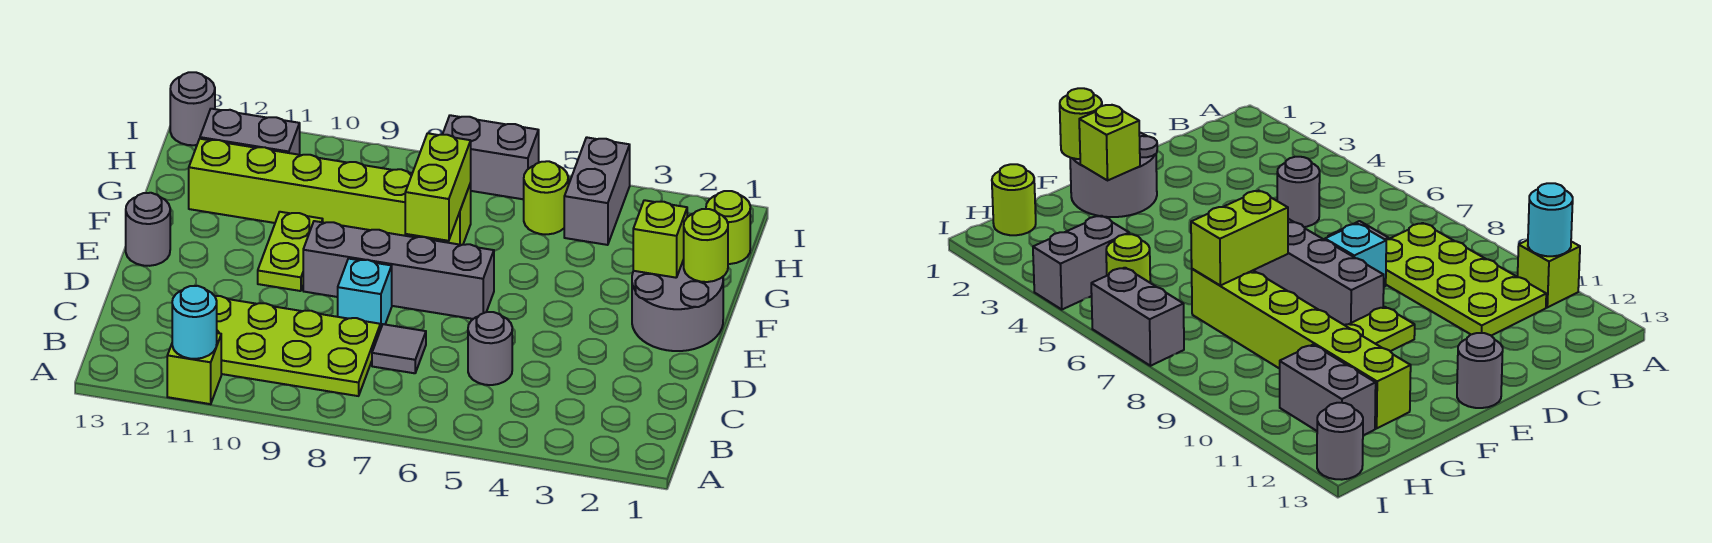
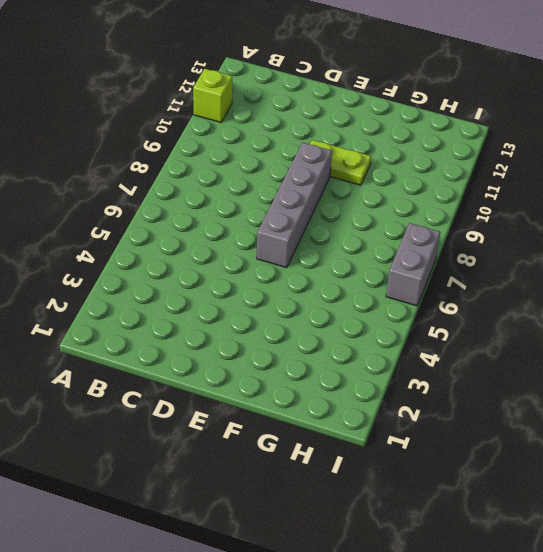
none -> lime plate B8:C11 level 1
none -> grey round brick C5 level 1
none -> grey tile C7 level 1

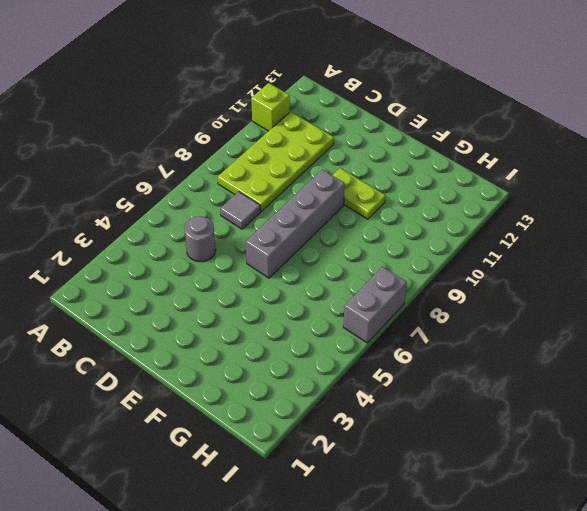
none -> cyan brick D8 level 1
none -> grey round brick E1:F2 level 1
none -> grey round brick E13 level 1

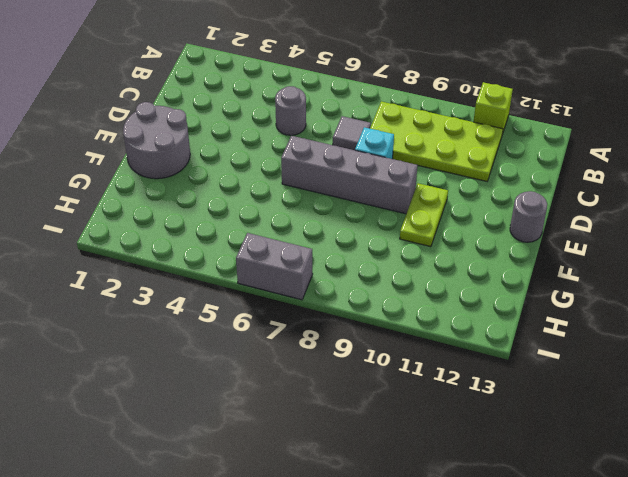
none -> lime brick G7:G12 level 1
none -> lime round brick H1 level 1
none -> grey brick H4:I4 level 1

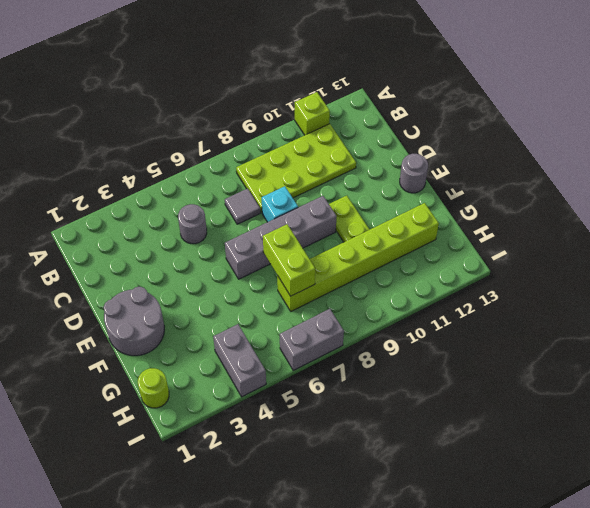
none -> lime round brick H5 level 1
none -> grey brick H11:H12 level 1
none -> grey round brick I13 level 1

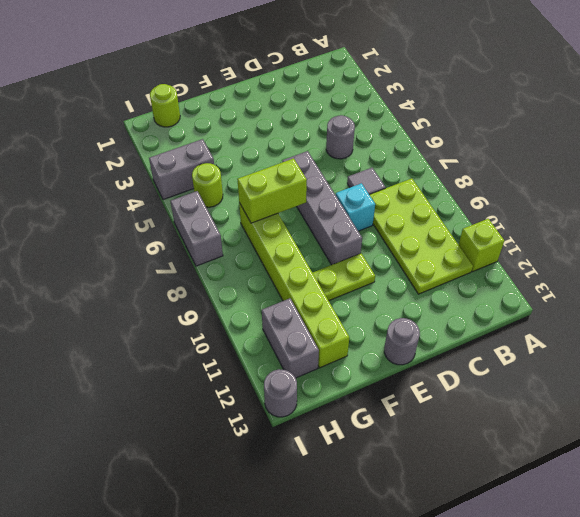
none -> grey round brick E1:F2 level 1
none -> cyan round brick A11 level 2
none -> lime round brick F1 level 2

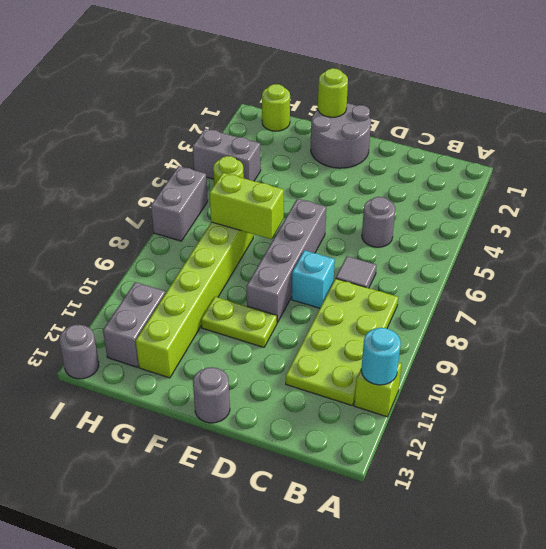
none -> lime brick F2 level 2

